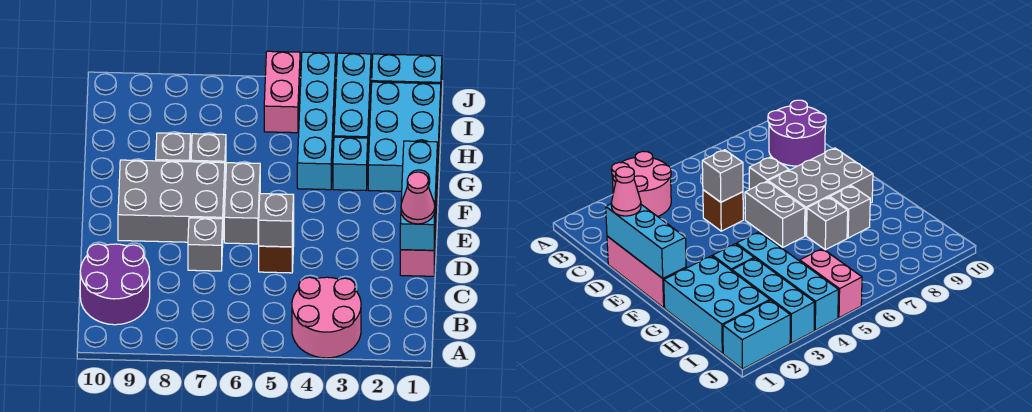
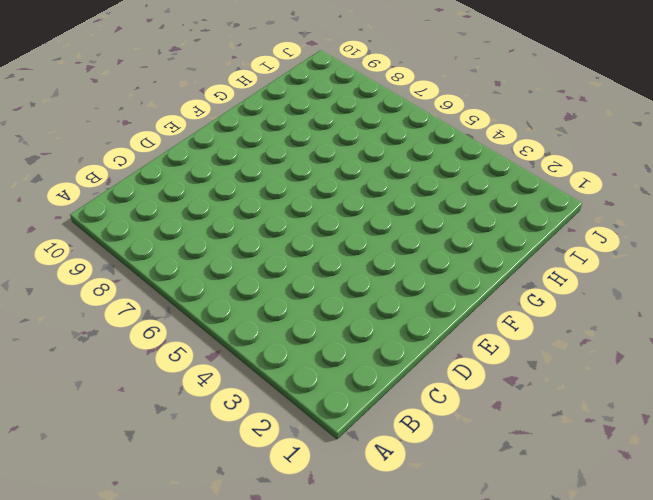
none -> pink round brick A3:B4 level 1
none -> purple round brick B9:C10 level 1
none -> pink brick D1:F1 level 1

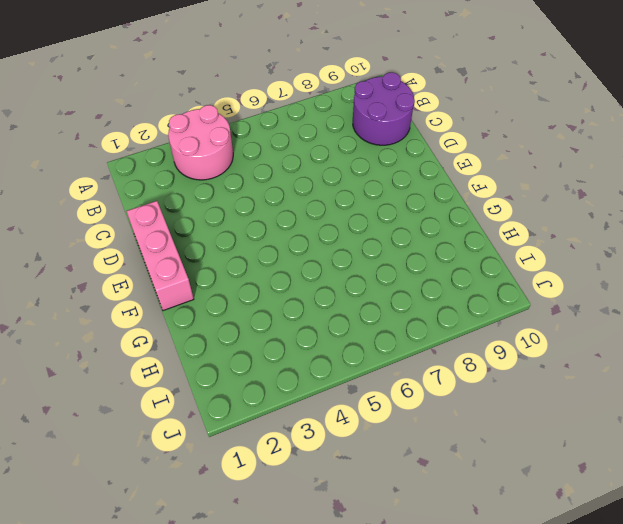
none -> brown brick D5 level 1
none -> grey brick D7 level 1
none -> grey brick E6:F6 level 1

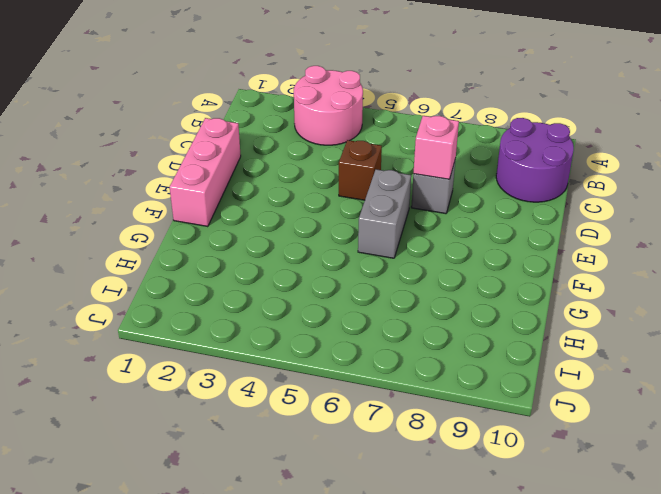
pink brick D7 level 2 -> none
none -> grey brick E7:F9 level 1
none -> cyan brick G1:I2 level 1
none -> cyan brick G3 level 1

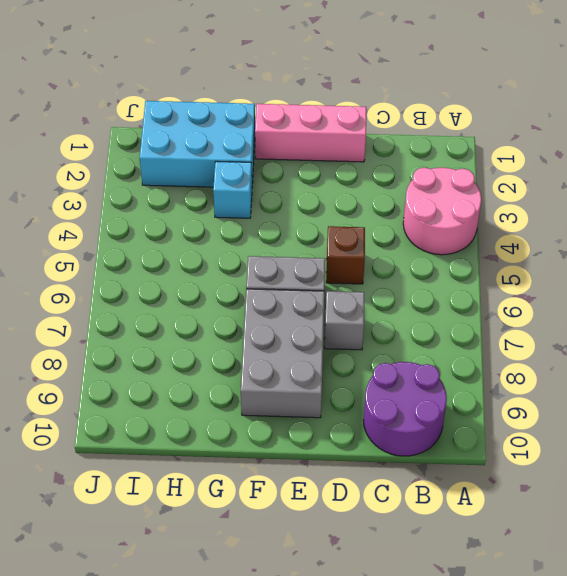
none -> cyan brick G4:J4 level 1
none -> grey brick G7 level 1
none -> grey brick G8 level 1

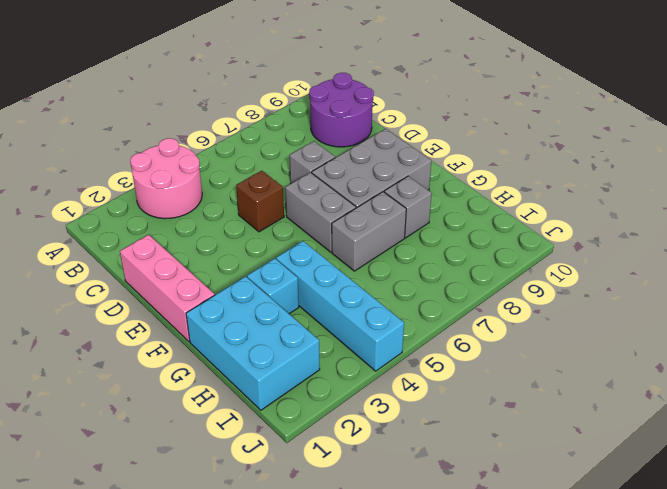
grey brick G6:G7 level 1 -> grey brick G7 level 1
none -> cyan brick H3:J3 level 1
none -> pink brick I5:J5 level 1
none -> cyan brick J1:J2 level 1

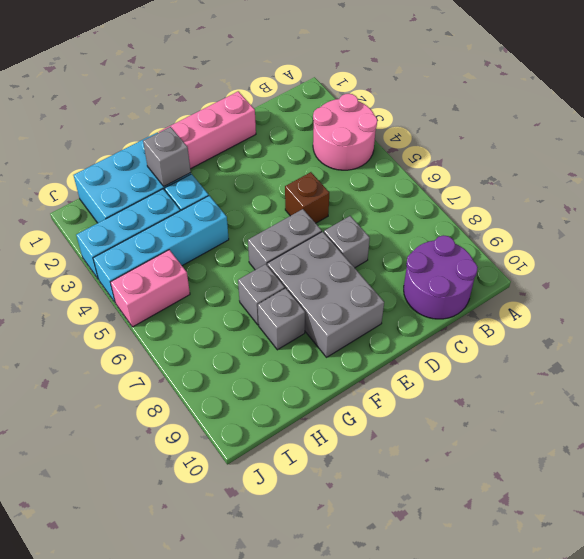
grey brick G2 level 2 -> grey brick D5 level 2
none -> cyan brick J1:J2 level 1
none -> cyan brick D1:F1 level 2
none -> pink cone D1 level 3

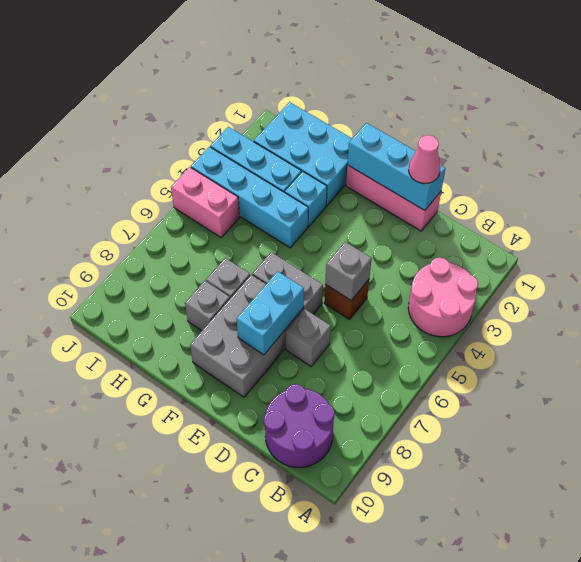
cyan brick E7:E8 level 2 -> cyan brick J1:J2 level 1

